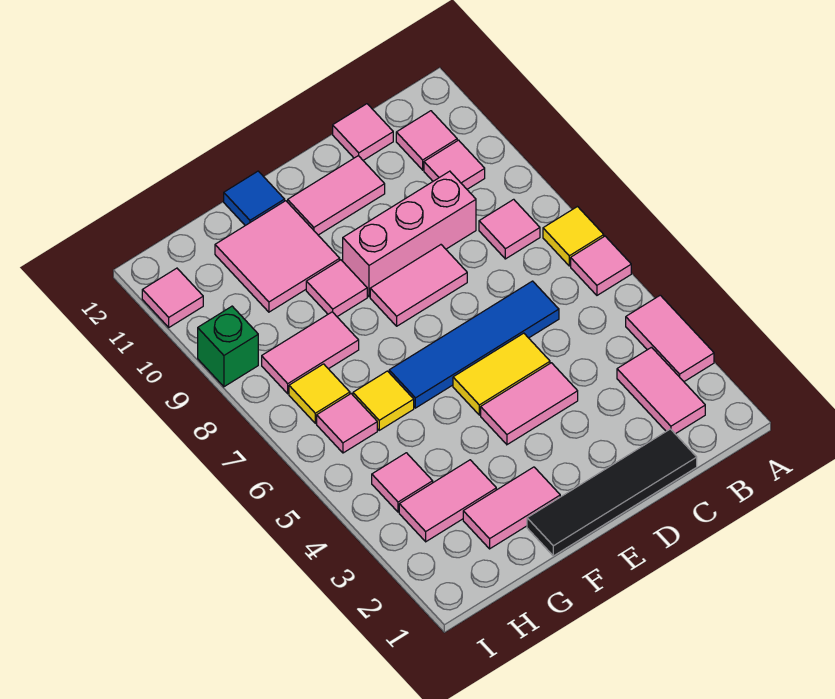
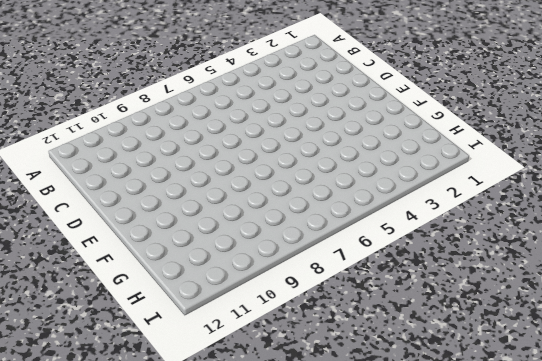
none -> pink tile A3:A4 level 1
none -> pink tile A6 level 1
none -> yellow tile A7 level 1

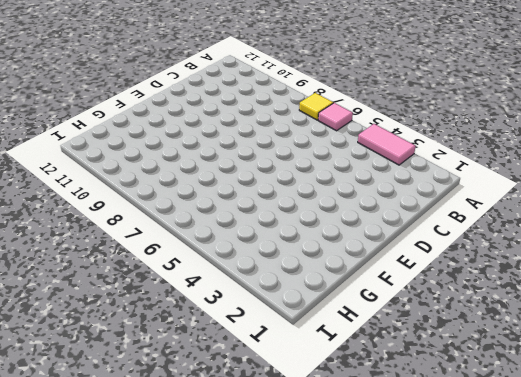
none -> pink tile B2:B3 level 1
none -> pink tile B8 level 1
none -> pink tile B10 level 1

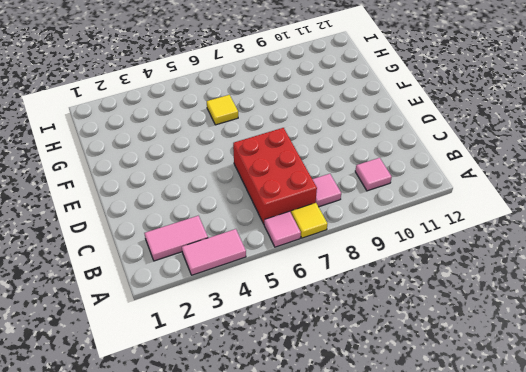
red brick B6:D7 level 1 -> blue tile C6:F6 level 1
none -> pink tile B11 level 1
none -> black tile C1:F1 level 1
none -> pink brick C9:E9 level 1

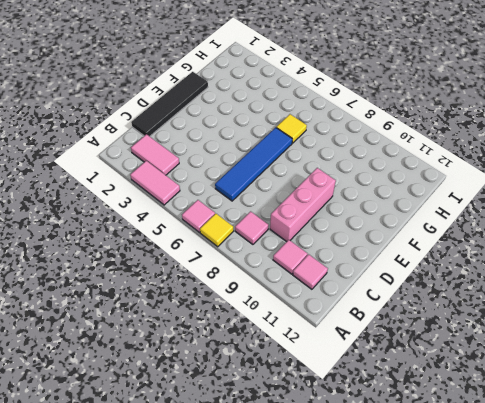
none -> pink tile C12 level 1
none -> pink tile D4:E4 level 1
none -> yellow tile D5:E5 level 1

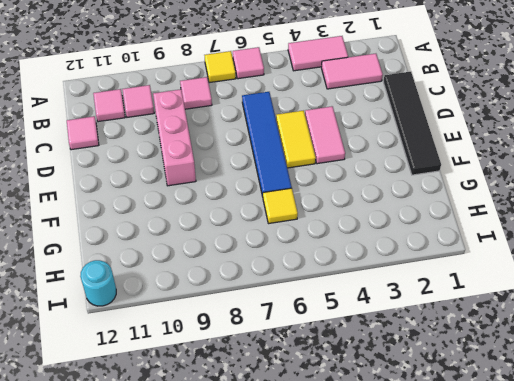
cyan round brick I12 level 1 -> none
none -> pink tile D8:E8 level 1
none -> pink tile D11:E11 level 1
none -> pink tile F2:G2 level 1

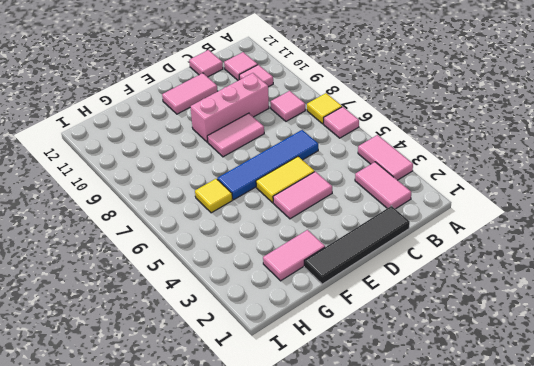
none -> pink tile F9 level 1
none -> pink tile F10:G11 level 1
none -> blue tile F12 level 1

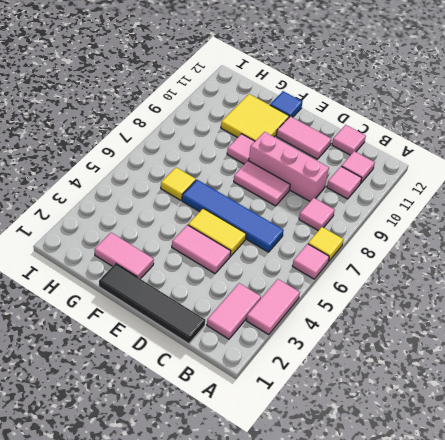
yellow tile F10:G11 level 1 -> pink tile F10:G11 level 1
none -> pink tile G3:H3 level 1
none -> pink tile G8:H8 level 1
none -> pink tile H4 level 1

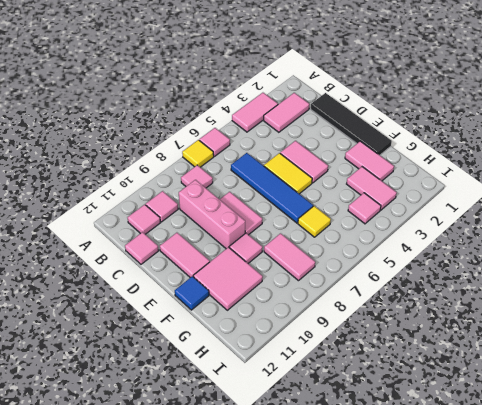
none -> pink tile H6 level 1
none -> yellow tile H7 level 1
none -> green brick I9 level 1

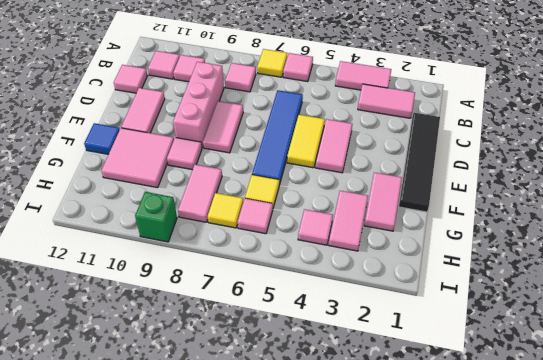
none -> pink tile I11 level 1

